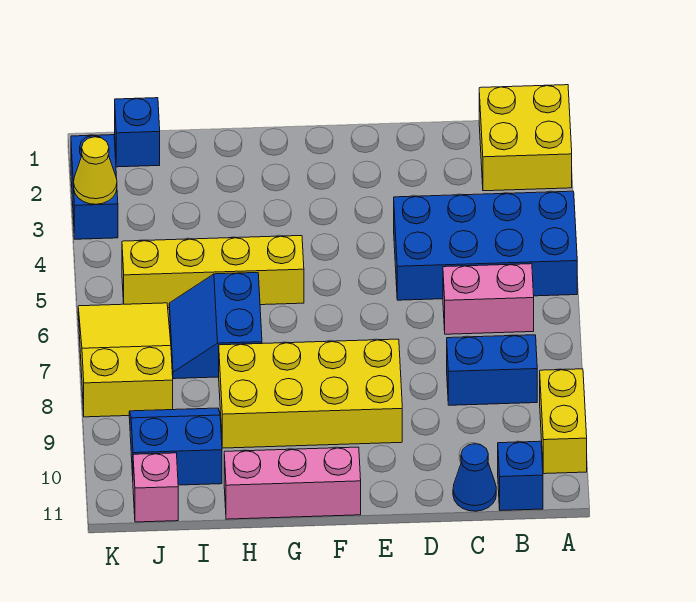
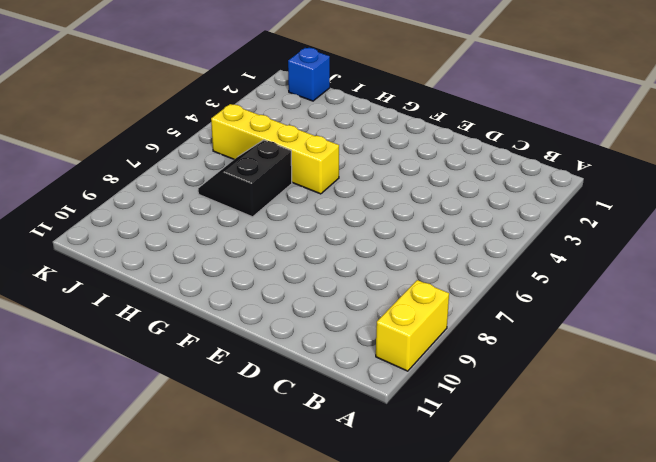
black slope H6:I7 level 1 top H -> blue slope H6:I7 level 1 top H
none -> yellow brick A1:B2 level 1
none -> blue brick A4:D5 level 1
none -> pink brick B6:C6 level 1

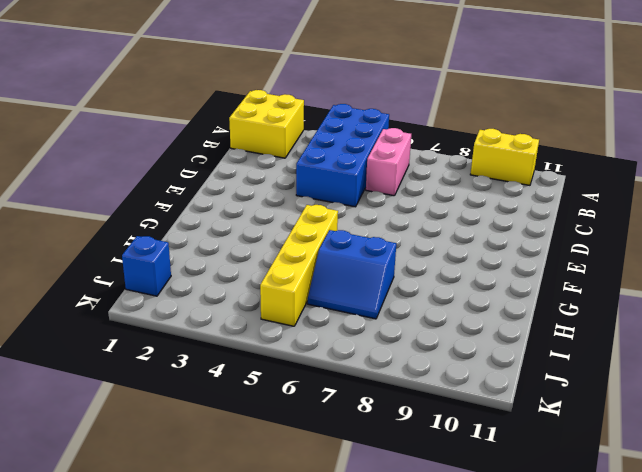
none -> blue brick B8:C8 level 1
none -> blue brick B11 level 1
none -> blue cone C11 level 1

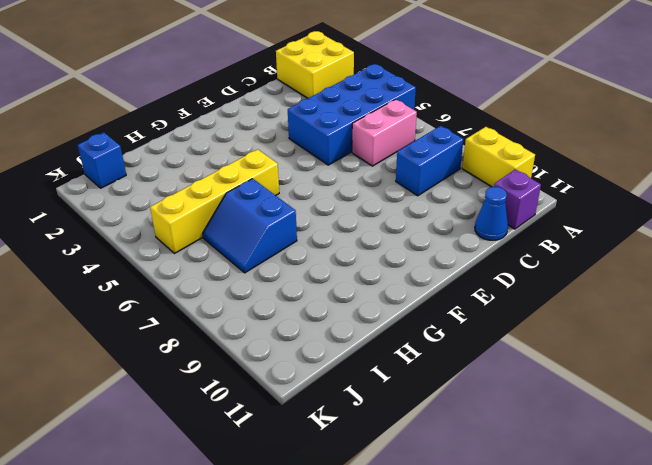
purple brick B11 level 1 -> blue brick B11 level 1
none -> yellow brick E8:H9 level 1
none -> pink brick F11:H11 level 1
none -> blue slope I9:J10 level 1 top 10

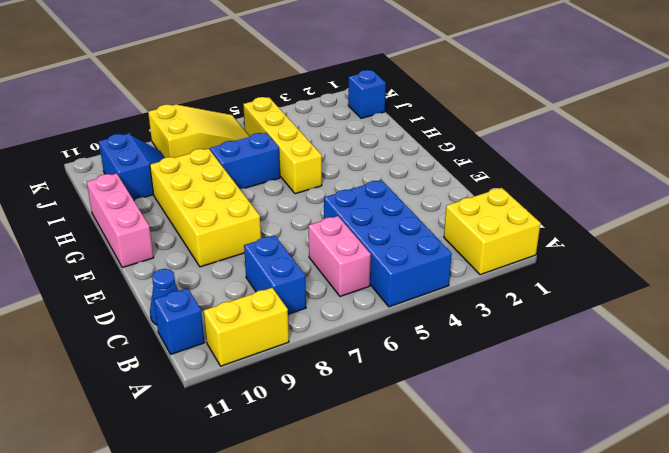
none -> pink brick J11 level 1
none -> blue brick K2:K3 level 1
none -> yellow cone K3 level 2

